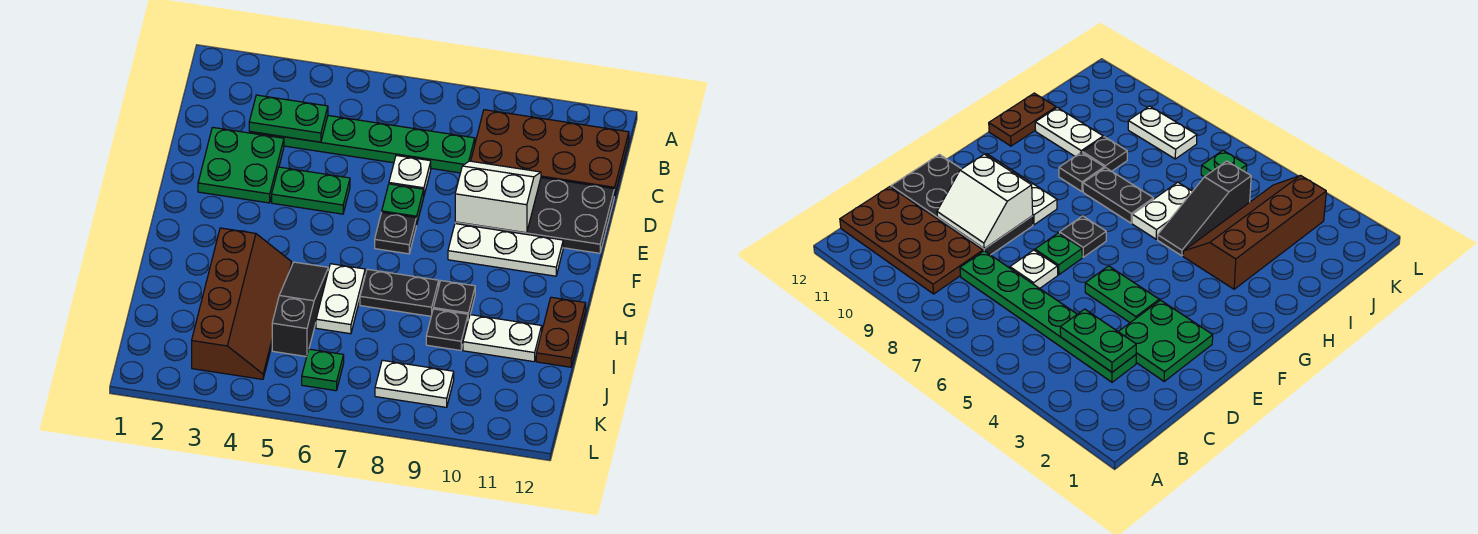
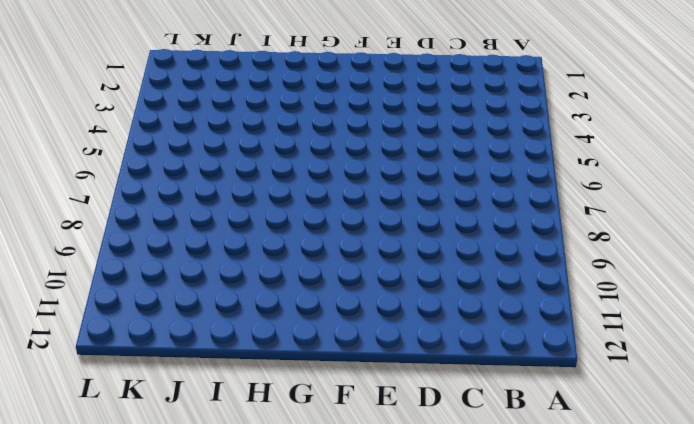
none -> brown plate B9:C12 level 1
none -> green plate C3:C8 level 1
none -> green plate D2:E3 level 1

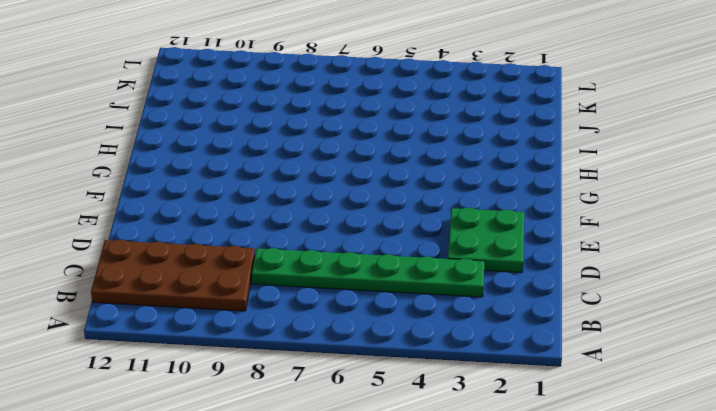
none -> white plate D7 level 1
none -> black plate D9:E12 level 1
none -> green plate E4:E5 level 1

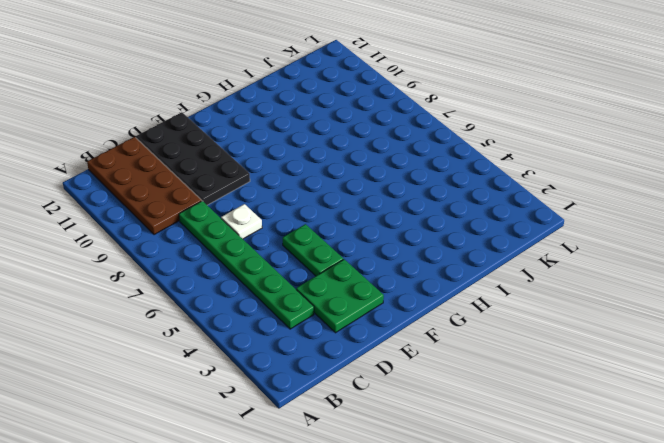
none -> green plate E7 level 1
none -> black plate F7 level 1
none -> white plate F9:F11 level 1

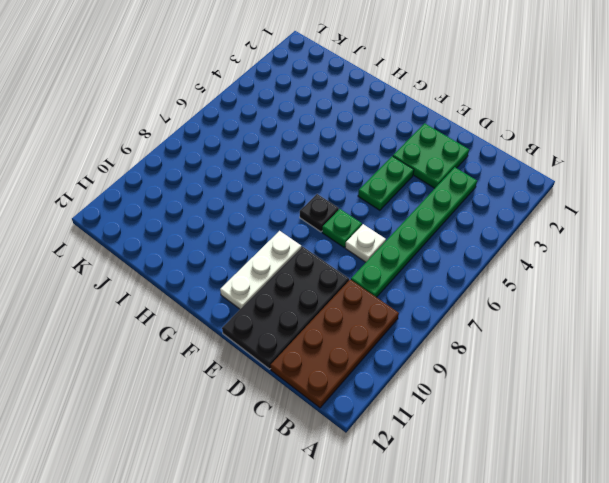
none -> brown slope H3:K4 level 1 top 3
none -> black slope H5:J5 level 1 top J
none -> white plate H6:I6 level 1

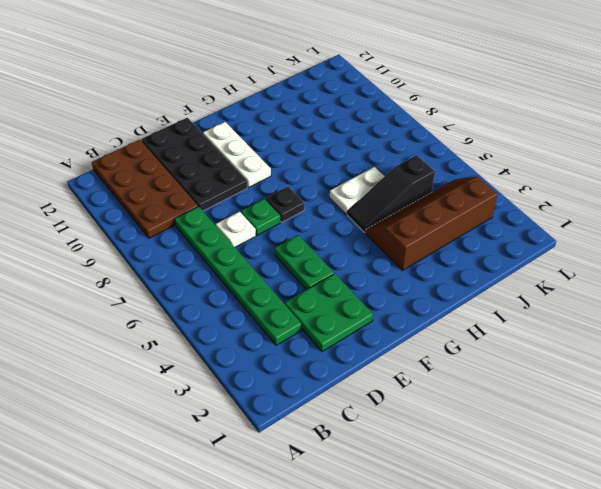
none -> black plate H7:H8 level 1
none -> black plate H9 level 1
none -> brown plate H12:I12 level 1

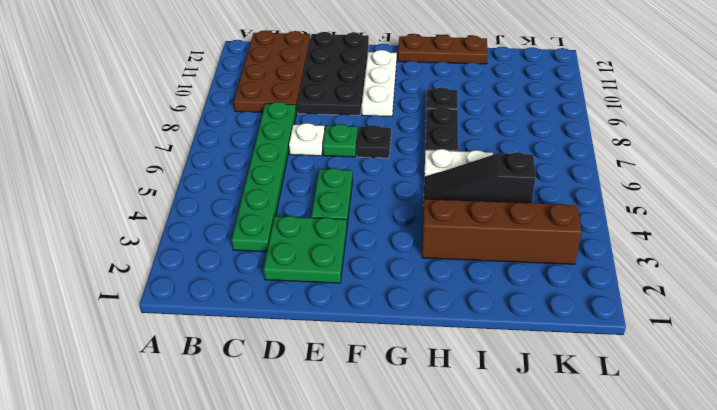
brown plate G12:I12 level 1 -> brown plate H12:I12 level 1
none -> black plate I9 level 1
none -> white plate I10:I11 level 1
none -> green plate K6 level 1

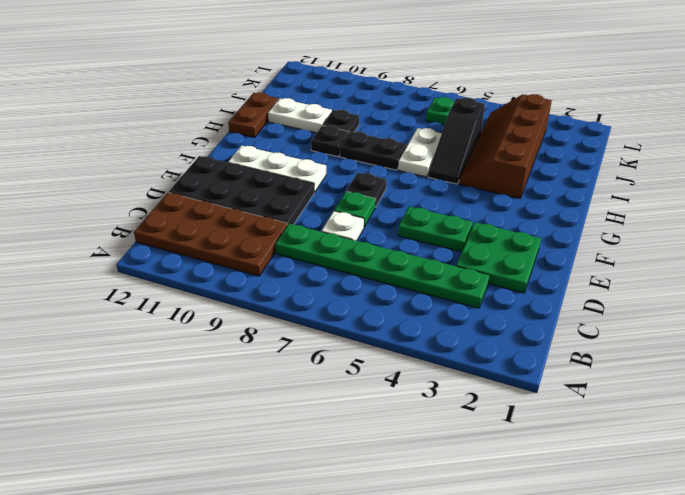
none -> white plate K8:K9 level 1
none -> green plate C3:C4 level 2
none -> white slope D9:E10 level 2 top E

